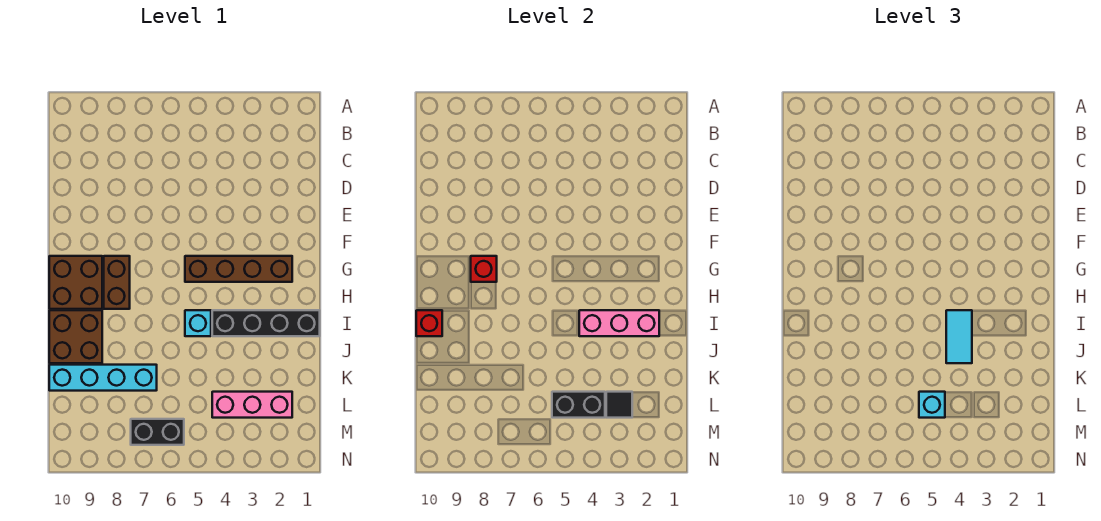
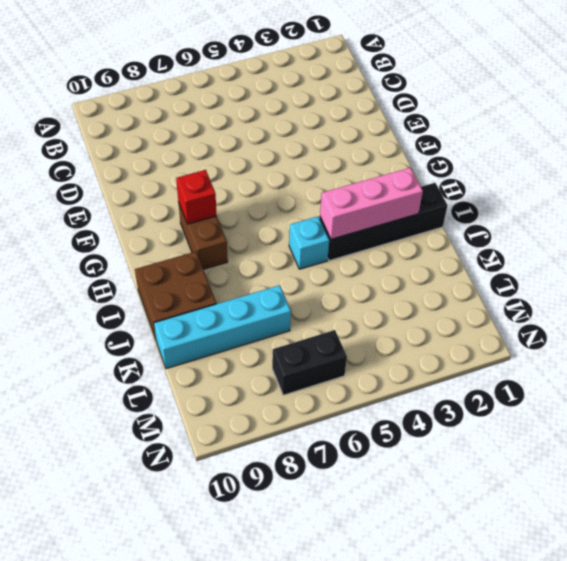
none -> brown brick G2:G5 level 1
none -> brown brick G9:H10 level 1
none -> pink brick L2:L4 level 1

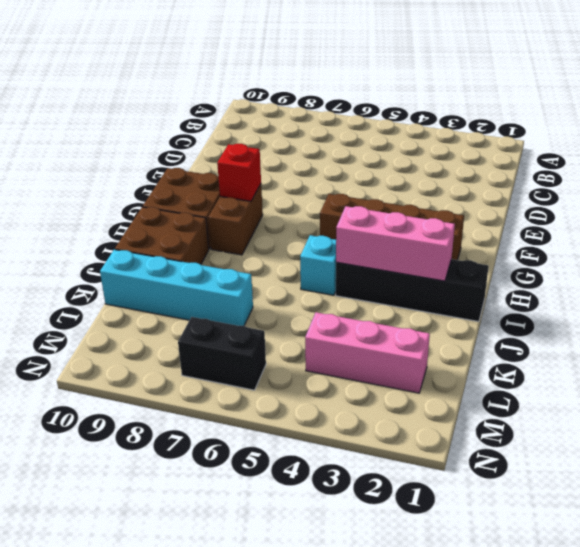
none -> red brick I10 level 2
none -> black tile L3 level 2
none -> black brick L4:L5 level 2

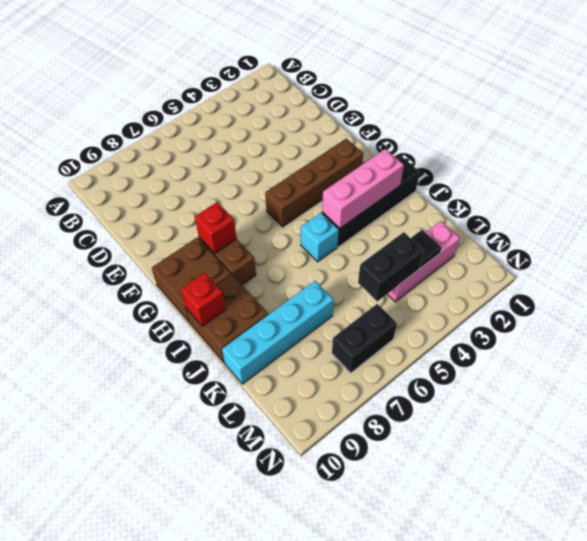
none -> cyan tile I4:J4 level 3
none -> cyan brick L5 level 3

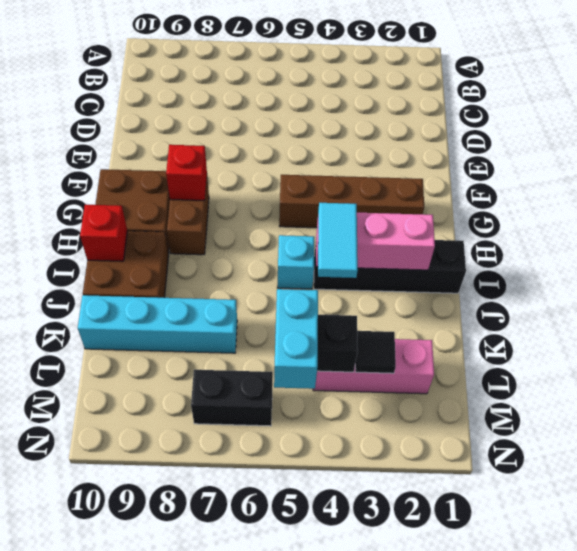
cyan brick L5:M5 level 3 -> cyan brick L5 level 3

